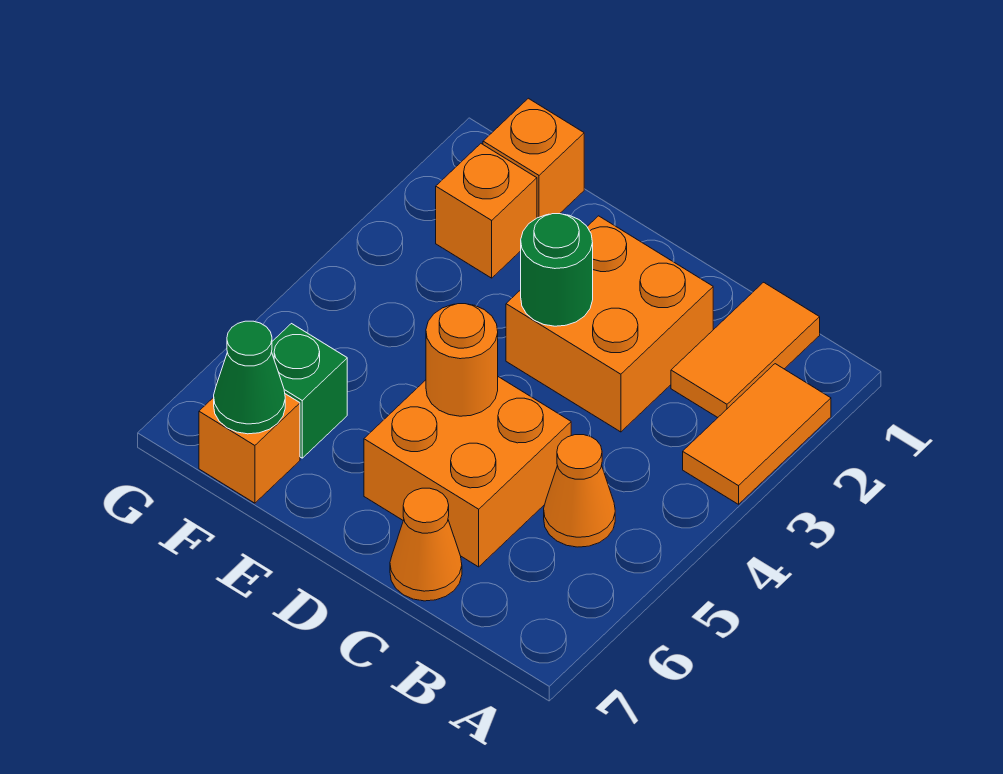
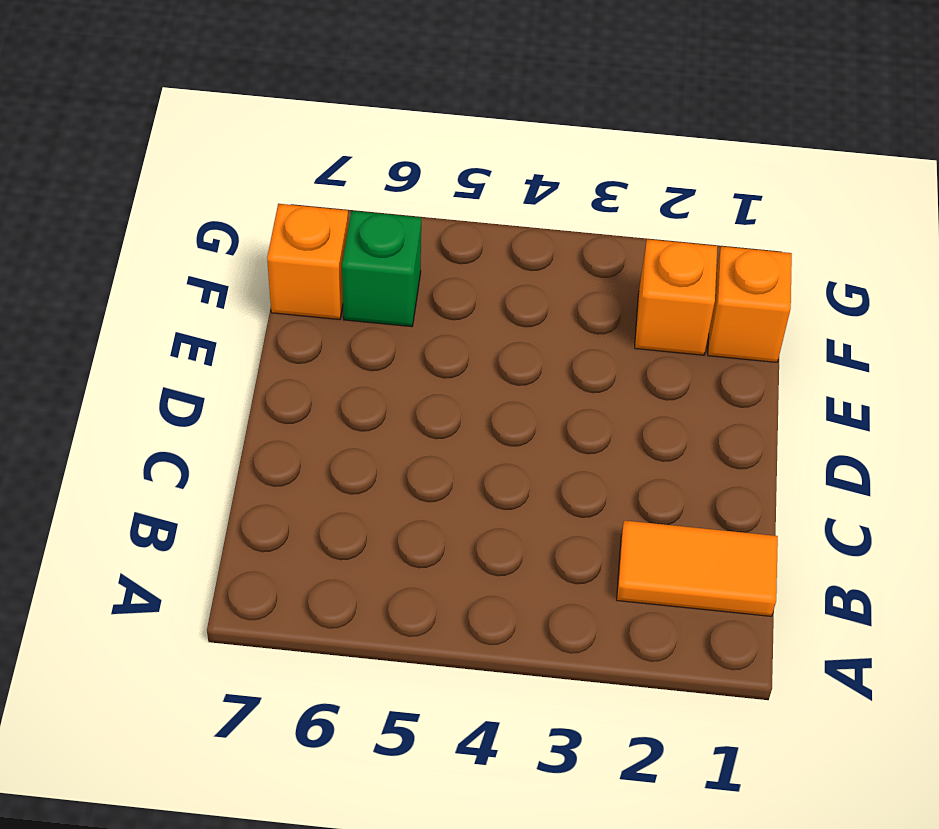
none -> orange tile A2:A3 level 1
none -> orange cone B5 level 1
none -> orange brick C2:D3 level 1

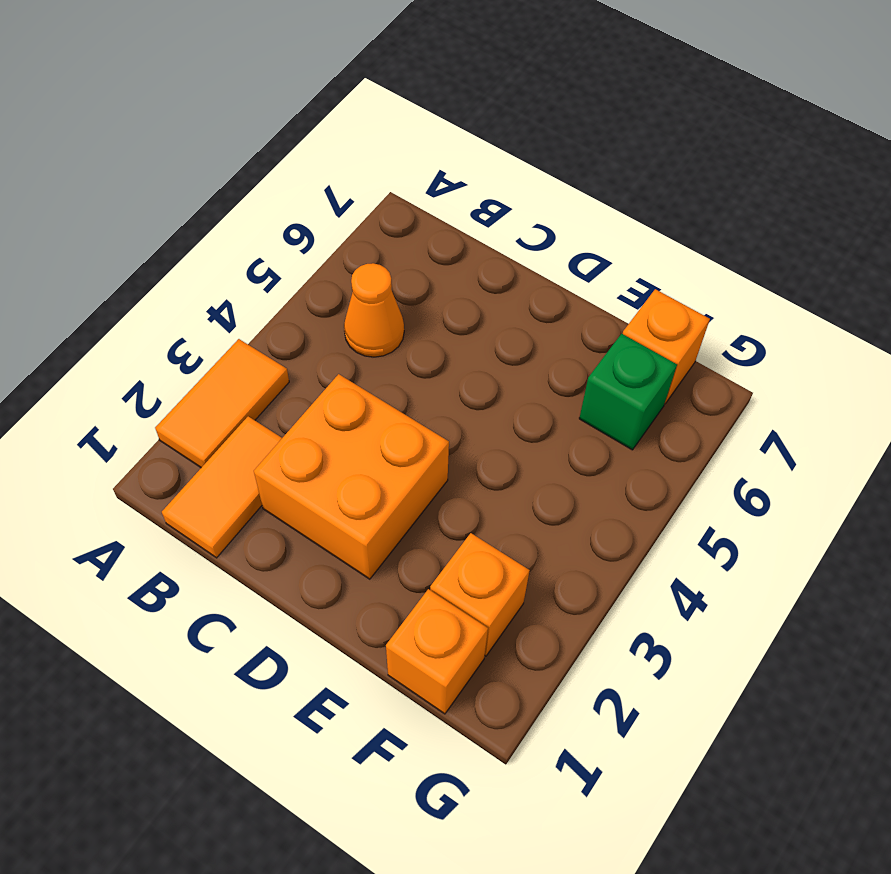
none -> orange brick C5:D6 level 1
none -> orange cone C7 level 1
none -> green round brick D3 level 2

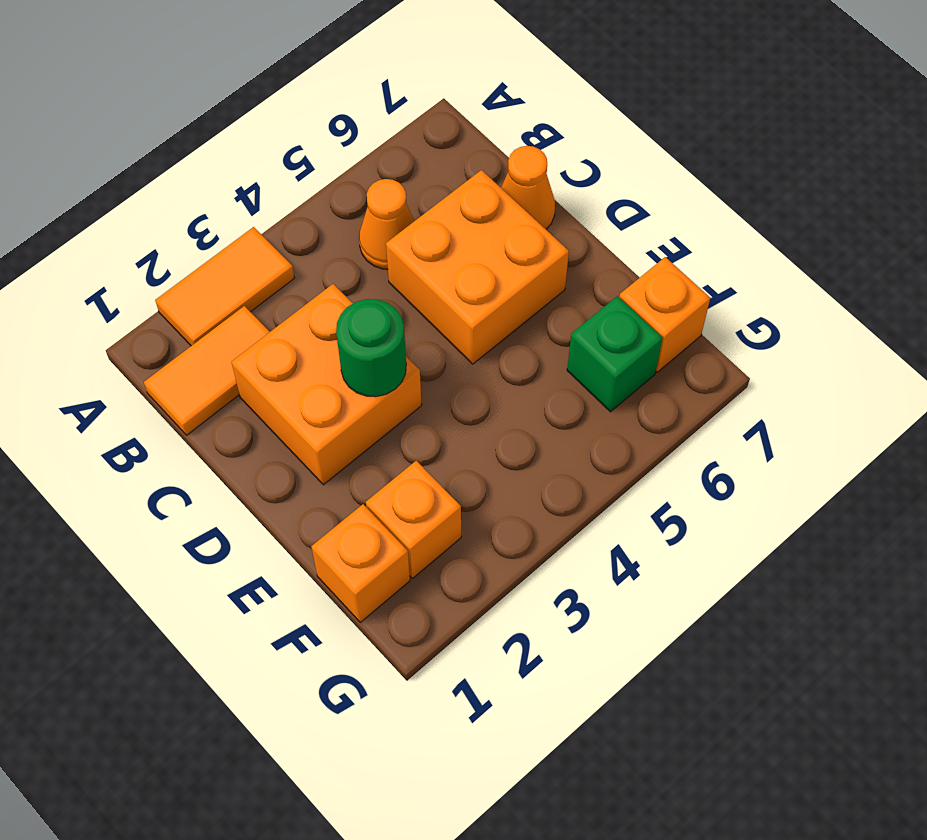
none -> orange round brick D5 level 2
none -> green cone F7 level 2

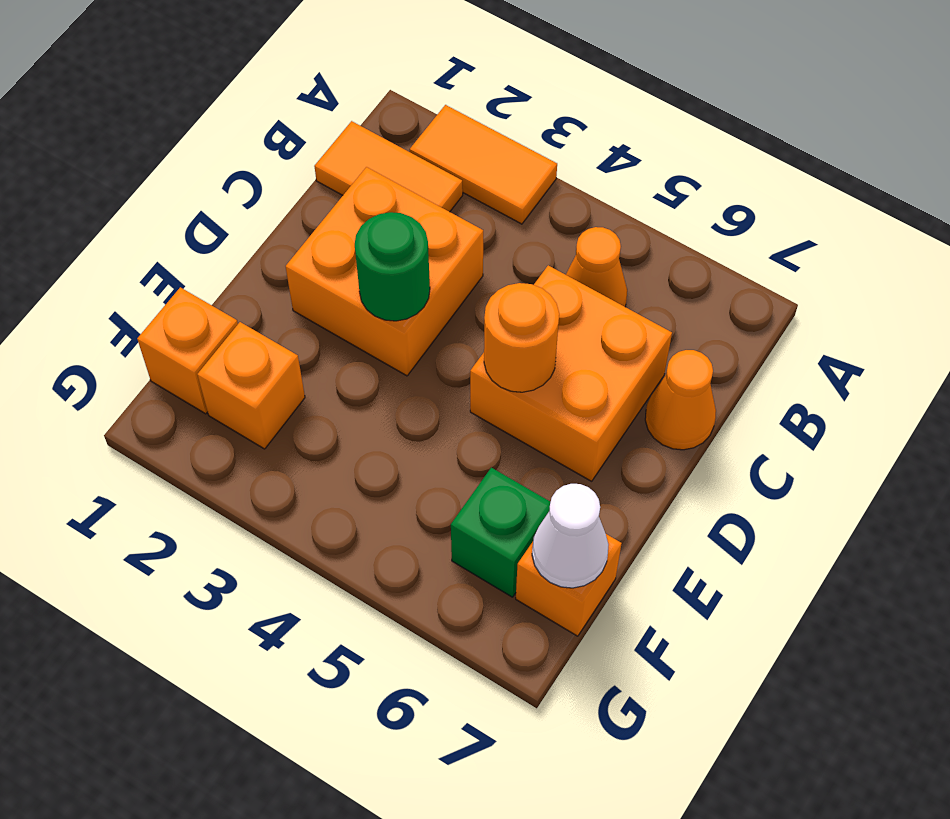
white cone F7 level 2 -> green cone F7 level 2

